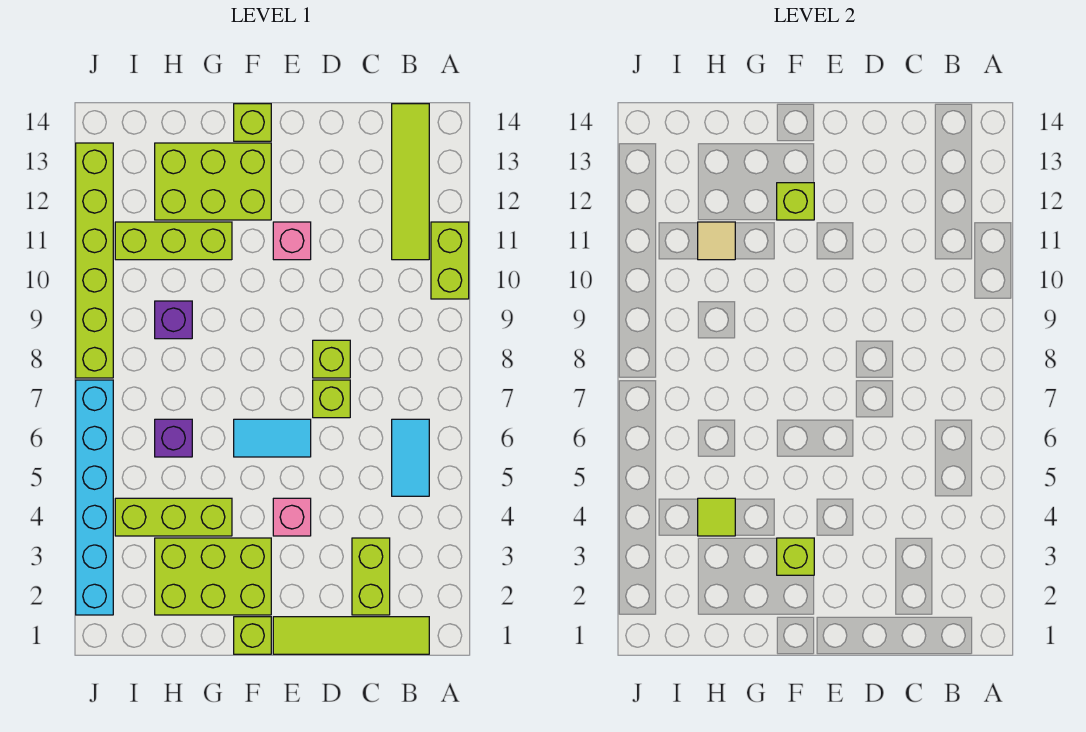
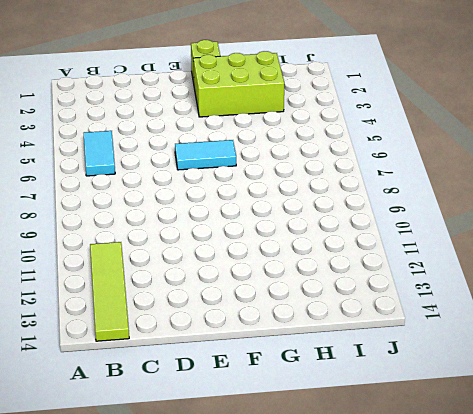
none -> lime brick A10:A11 level 1
none -> lime tile B1:E1 level 1
none -> lime brick C2:C3 level 1

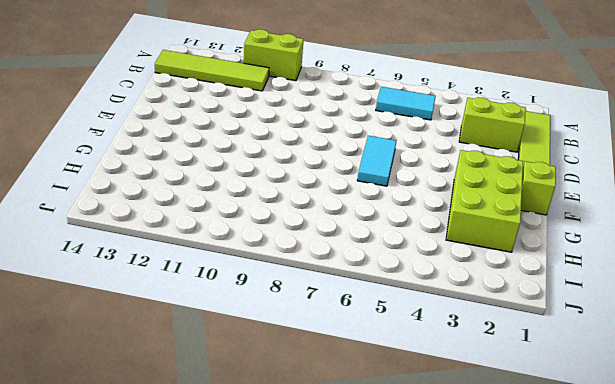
none -> lime brick D7 level 1
none -> lime brick D8 level 1
none -> pink brick E4 level 1

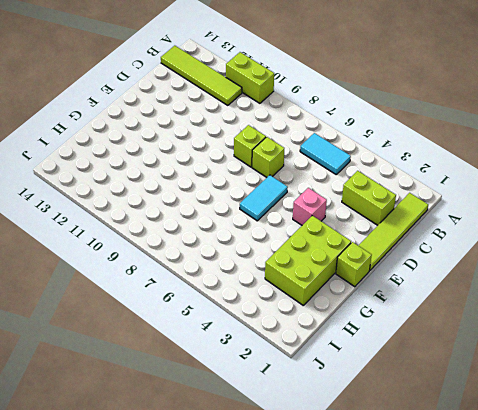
none -> pink brick E11 level 1
none -> lime brick F12:H13 level 1
none -> lime brick F14 level 1

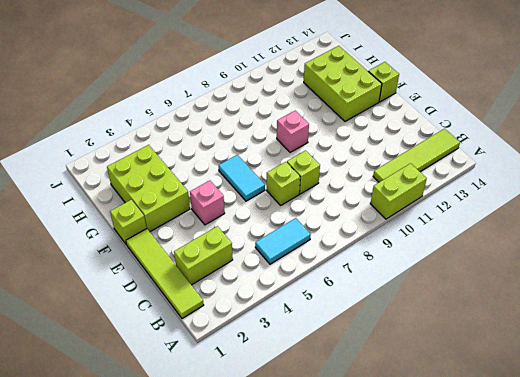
pink brick F9 level 1 -> pink brick E11 level 1
none -> lime brick G4:I4 level 1
none -> lime brick G11:I11 level 1
none -> purple brick H6 level 1

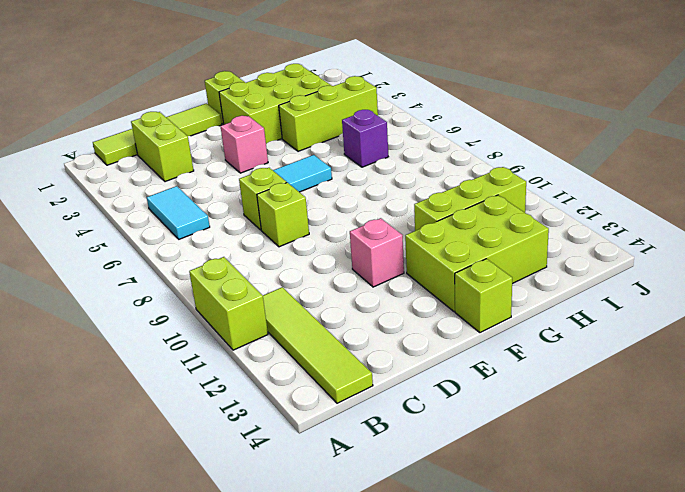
none -> purple brick H9 level 1
none -> cyan brick J2:J7 level 1
none -> lime brick J8:J13 level 1

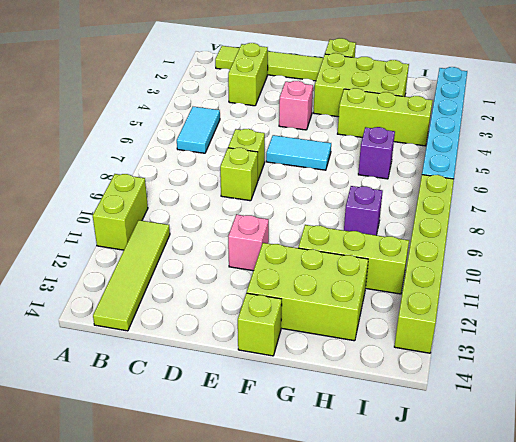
none -> lime brick F3 level 2
none -> lime brick F12 level 2
none -> lime tile H4 level 2

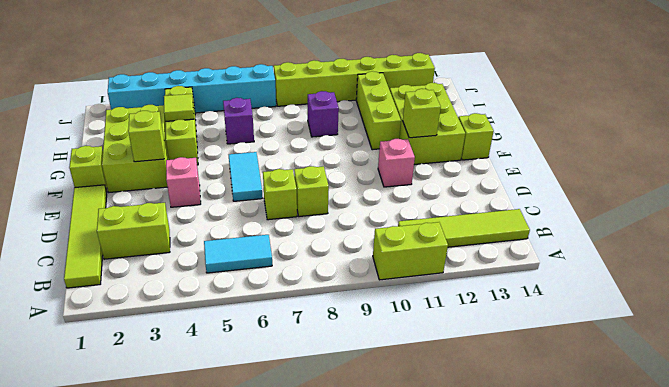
none -> tan tile H11 level 2

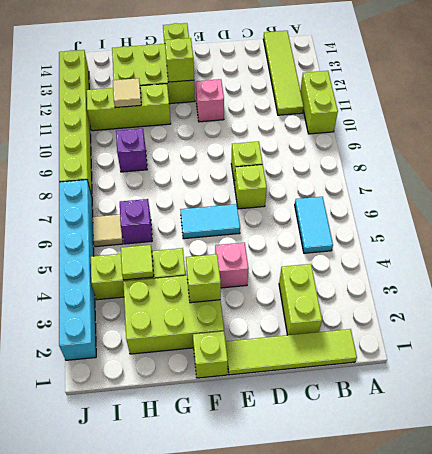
tan tile I6 level 1 -> none

